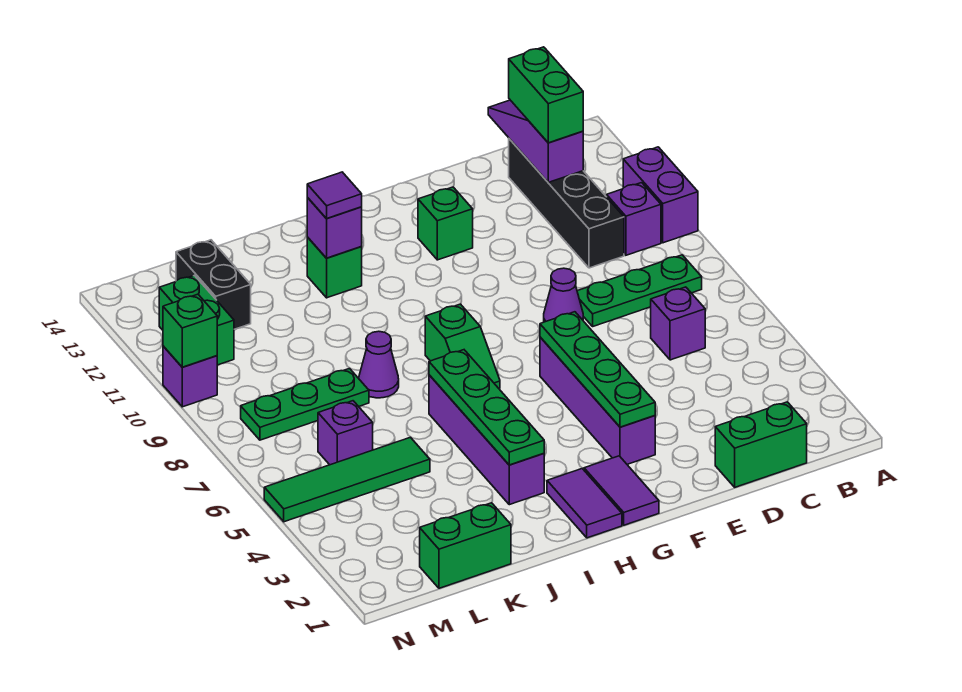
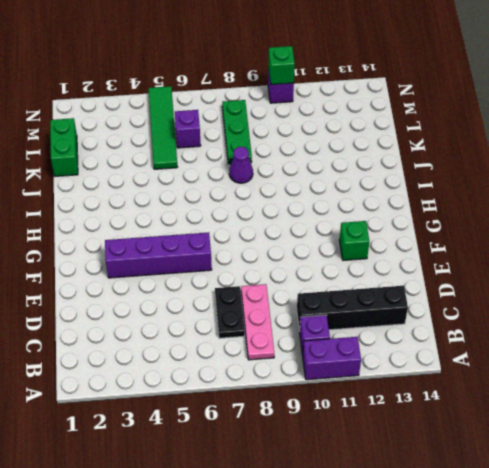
pink plate B8:D8 level 1 -> green plate B8:D8 level 1
black plate C7:D7 level 1 -> none
none -> green brick C1:D1 level 1
none -> purple brick C6 level 1
none -> purple cone E8 level 1

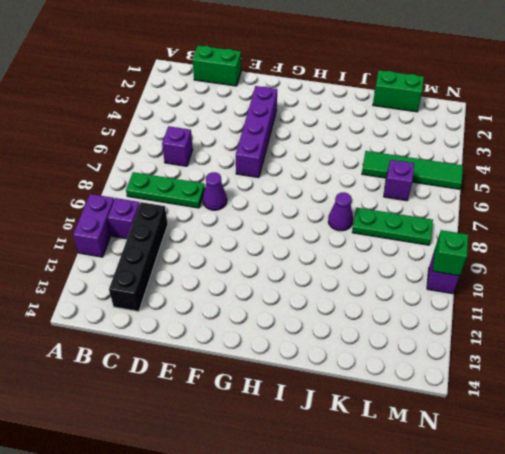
none -> green brick F12 level 1
none -> purple tile G1:G2 level 1
none -> purple tile H1:H2 level 1

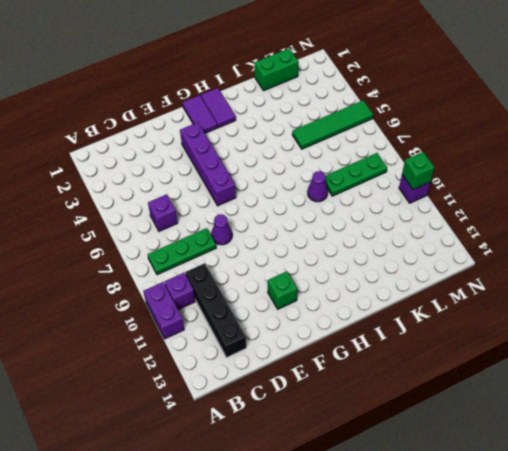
none -> green brick C1:D1 level 1
none -> green slope H7:H8 level 1 top 8
none -> purple brick I3:I6 level 1

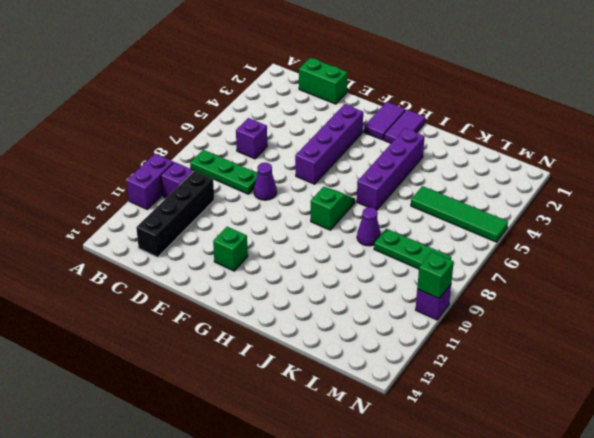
none -> green brick I12 level 1
none -> green brick K1:L1 level 1
none -> purple brick L6 level 1

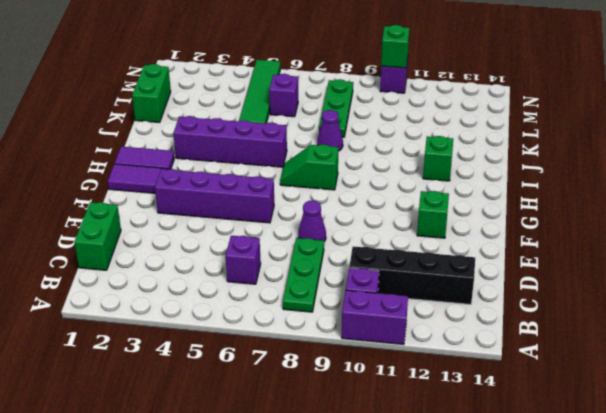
none -> black brick L12:L13 level 1
none -> green brick M11:M12 level 1
none -> purple slope C12:C14 level 2 top 12

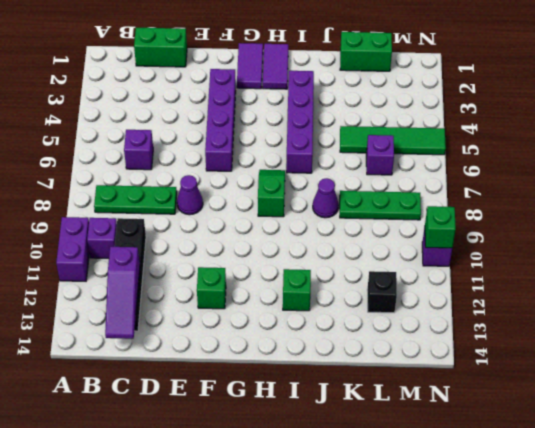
black brick L12 level 1 -> black brick L12:L13 level 1
none -> green brick M11:M12 level 1
none -> green plate F3:F6 level 2
none -> green plate I3:I6 level 2

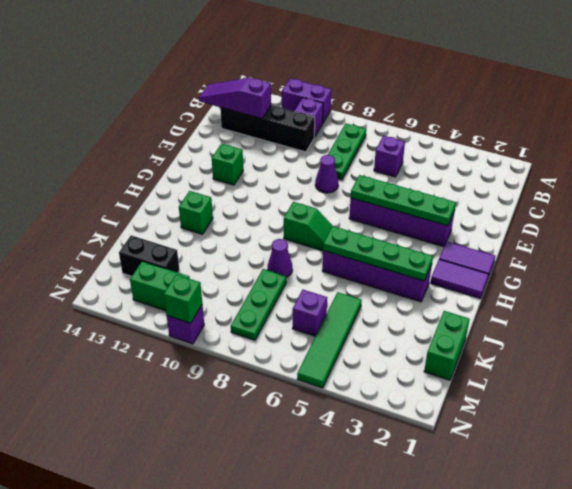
none -> green brick C1:D1 level 1
none -> purple brick I12 level 2
none -> green brick C12:C13 level 3

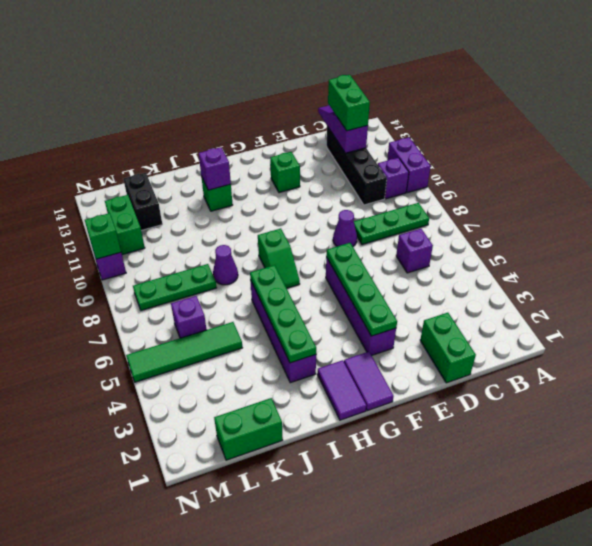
green brick D1:D2 level 1 -> green brick C1:D1 level 1
none -> purple tile I12 level 3

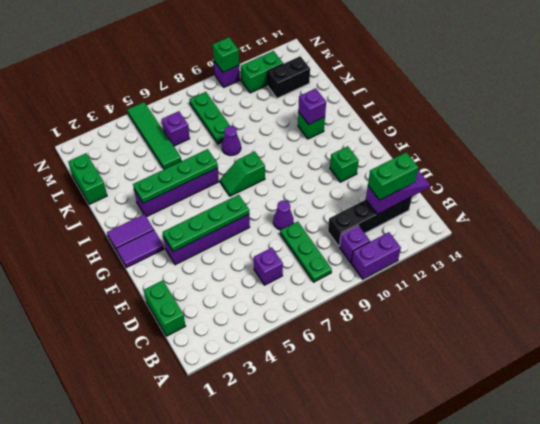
none -> purple tile I12 level 3

